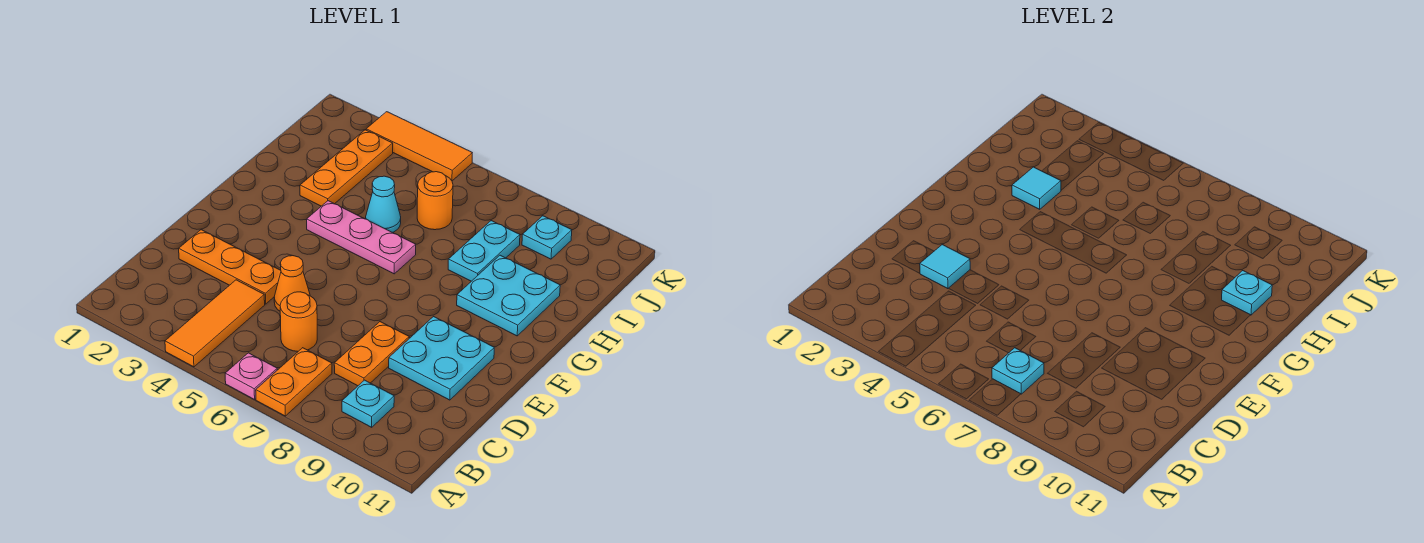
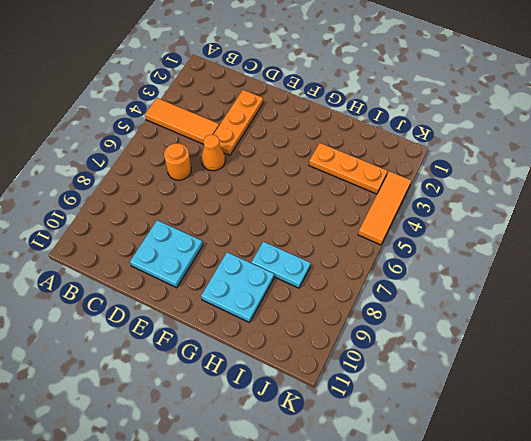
none -> pink plate A6 level 1
none -> orange plate A7:B7 level 1
none -> cyan plate B9 level 1

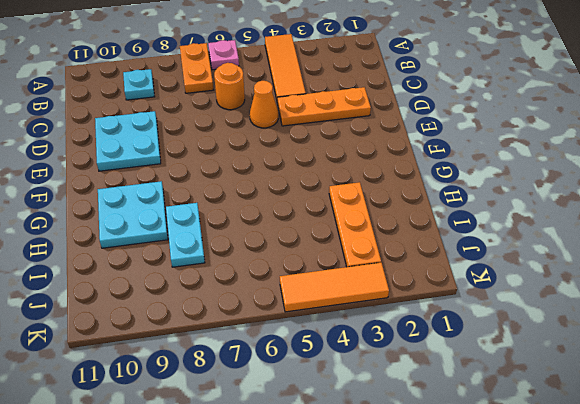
none -> orange plate C8:D8 level 1
none -> pink plate G4:G6 level 1
none -> cyan cone H5 level 1

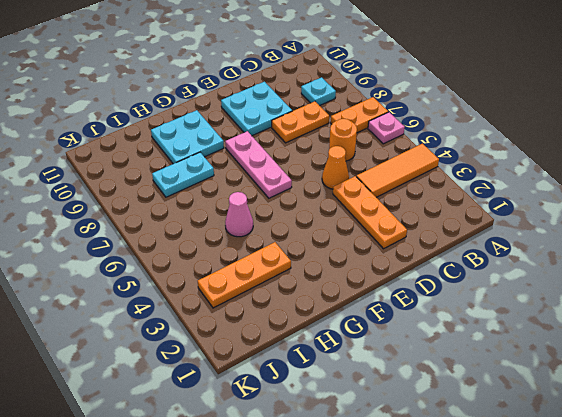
pink plate F6:F8 level 1 -> pink plate G4:G6 level 1
pink cone H5 level 1 -> cyan cone H5 level 1
none -> orange round brick I6 level 1
none -> cyan plate J9 level 1
none -> orange tile K3:K5 level 1

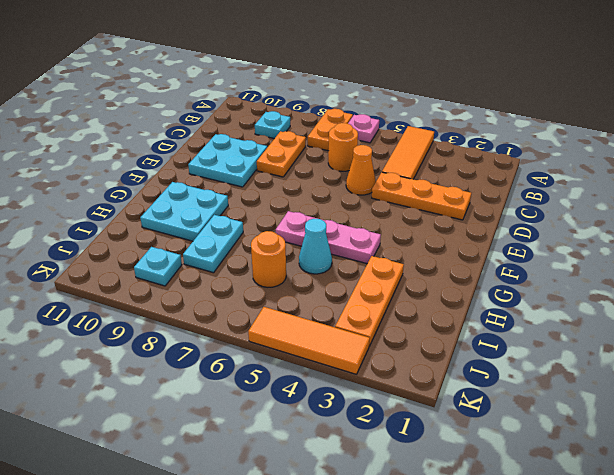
none -> cyan plate B7 level 2
none -> cyan tile D3 level 2
none -> cyan tile H3 level 2

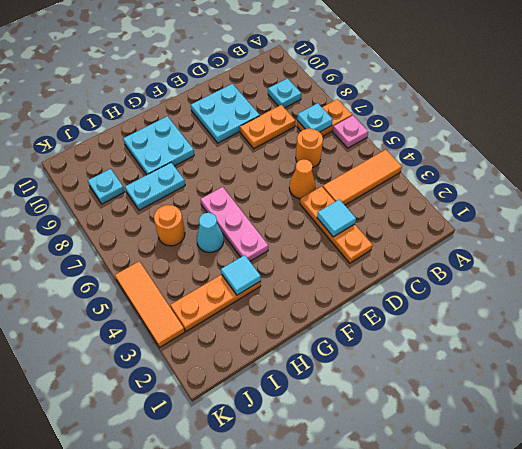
none -> cyan plate H10 level 2

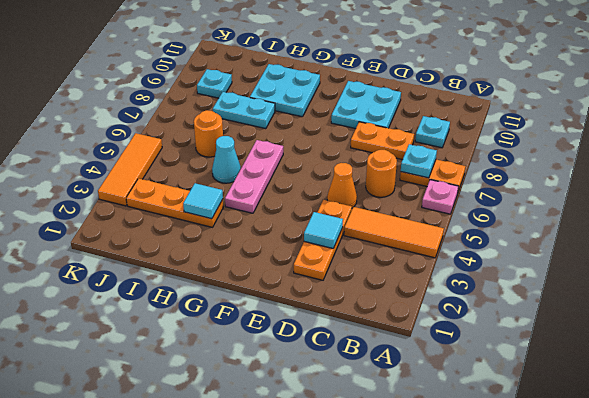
none -> cyan plate H10 level 2

